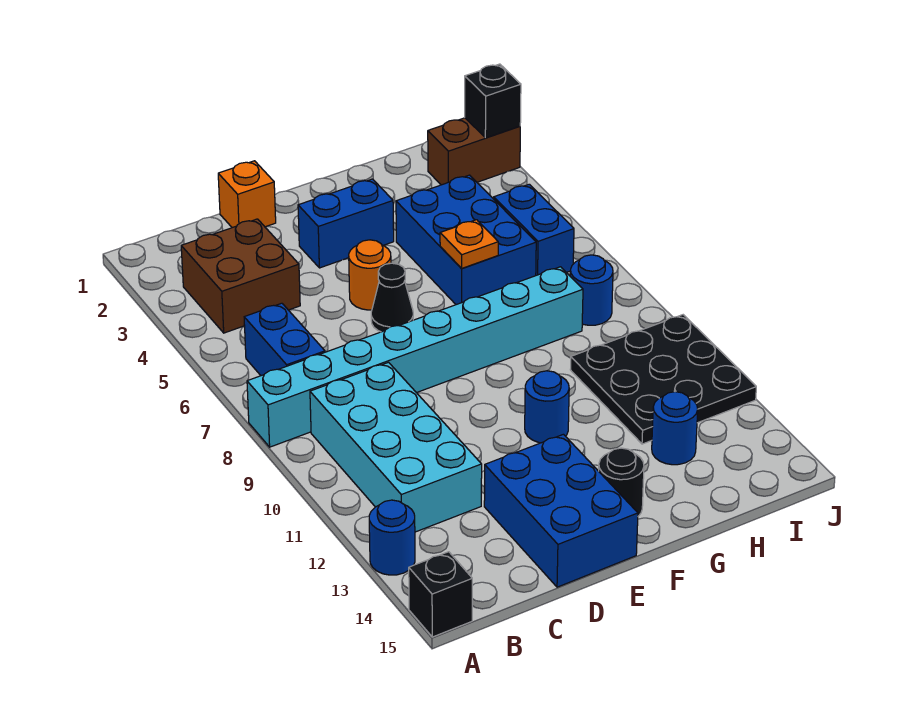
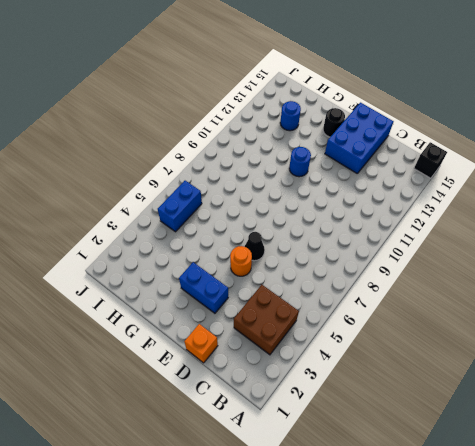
none -> cyan brick A8:H8 level 1
none -> blue round brick A13 level 1
none -> blue brick B6:B7 level 1

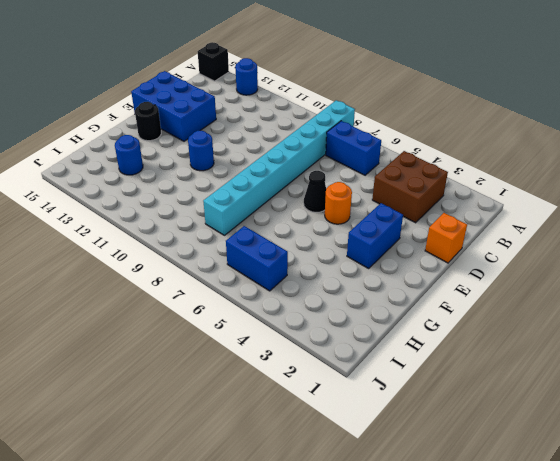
none -> cyan brick B9:C12 level 1
none -> blue brick G4:H6 level 1
none -> black plate H10:J12 level 1

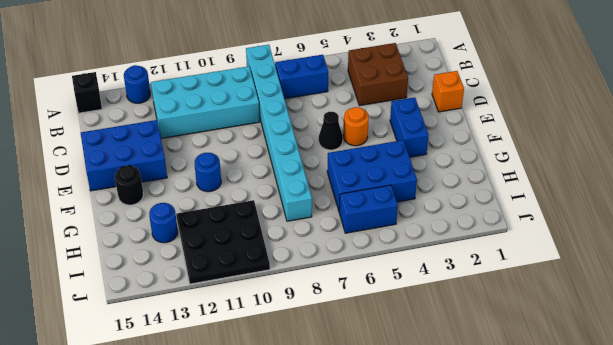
none -> brown brick I2:J2 level 1
none -> blue round brick I8 level 1
none -> orange plate G6 level 2

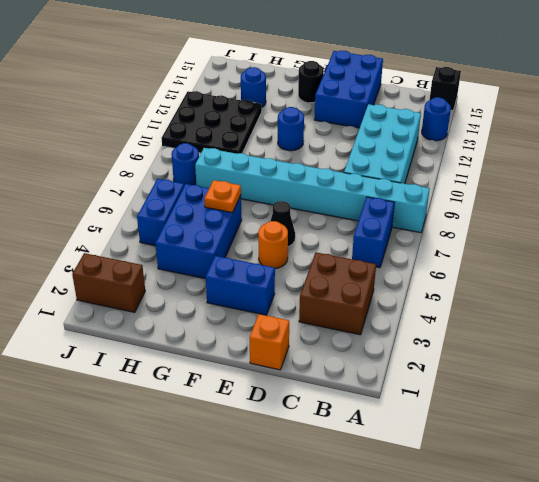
none -> black brick J2 level 2

